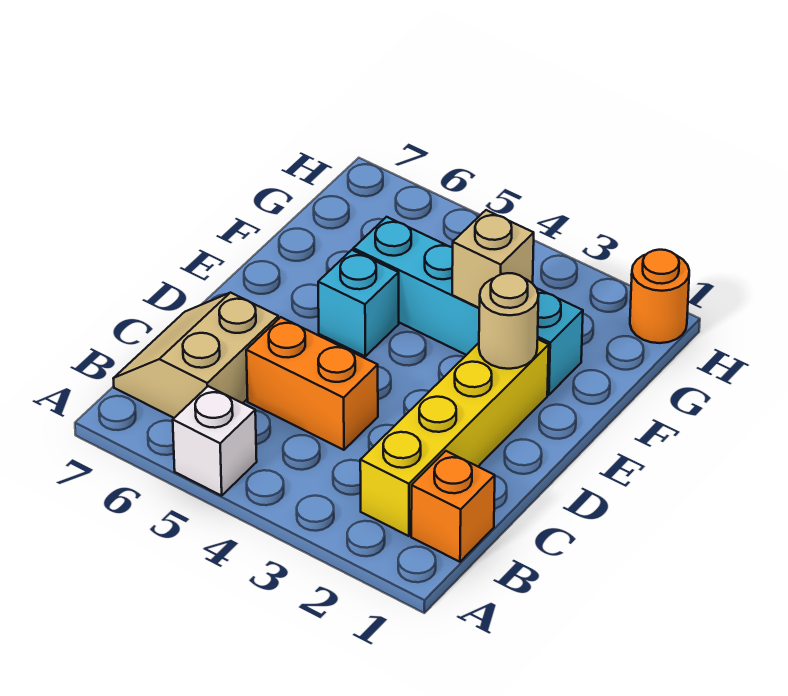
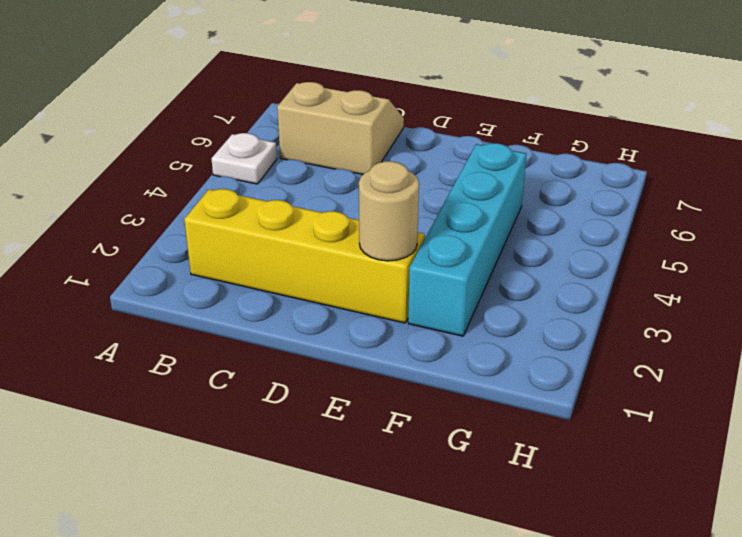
white plate A5 level 1 -> white brick A5 level 1
none -> orange brick B1 level 1
none -> orange brick C4:C5 level 1

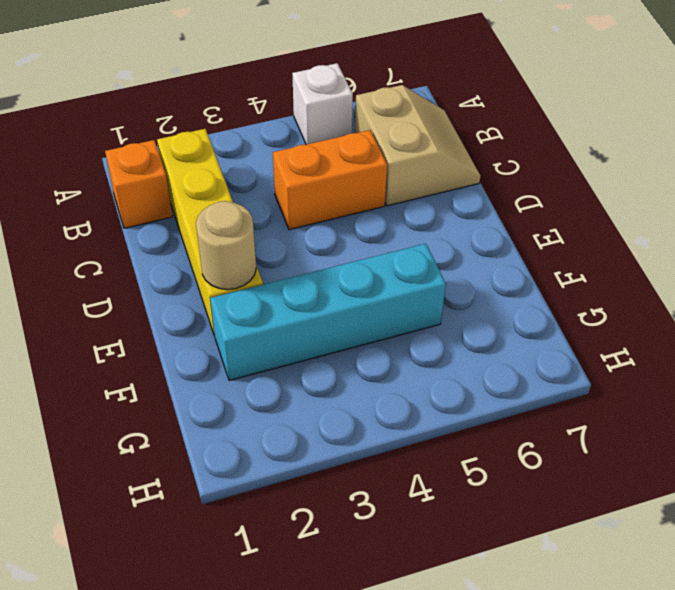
none -> cyan brick E5 level 1
none -> orange round brick H1 level 1

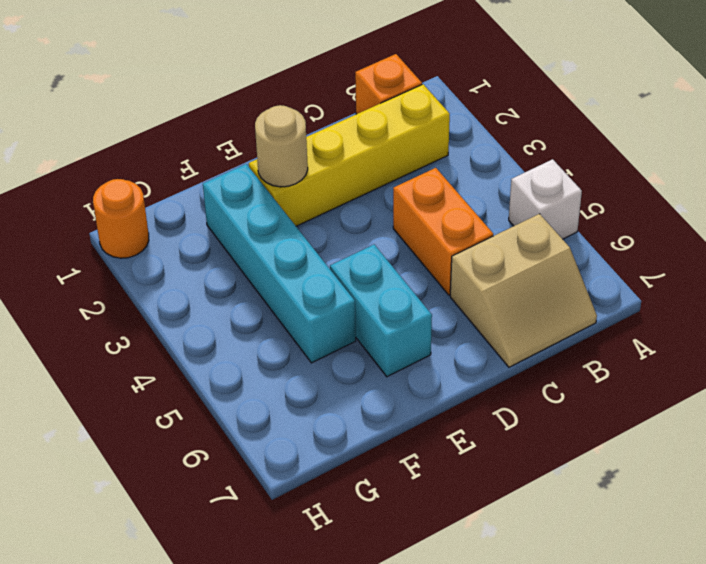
cyan brick E5:E6 level 1 -> cyan brick E5 level 1
none -> tan brick F3 level 2

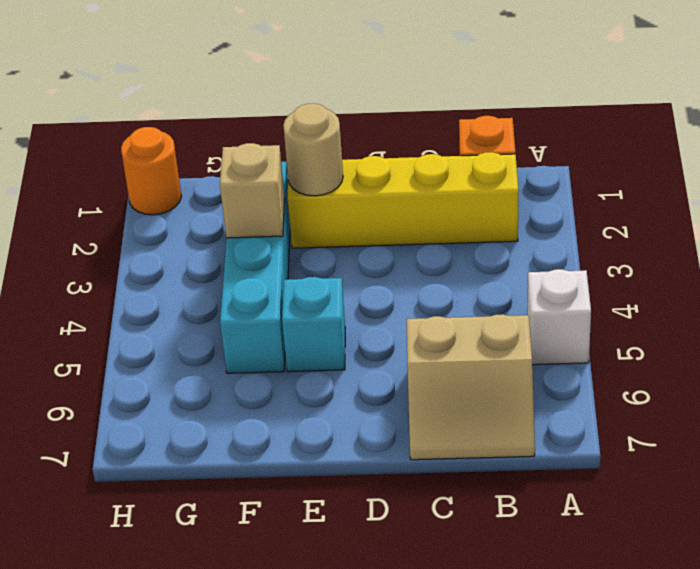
none -> orange brick C4:C5 level 1

